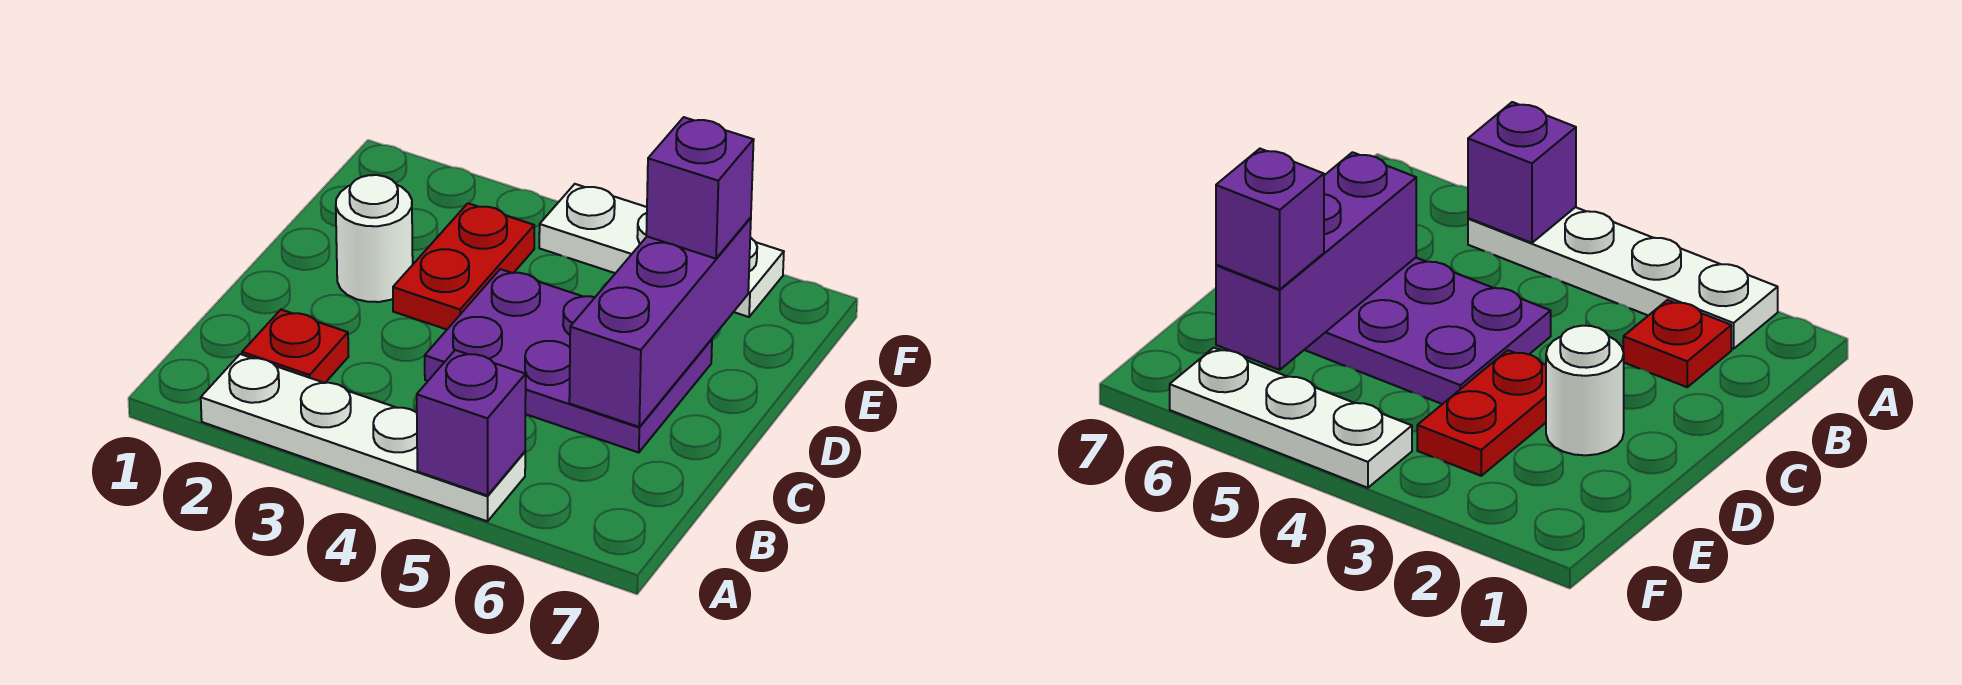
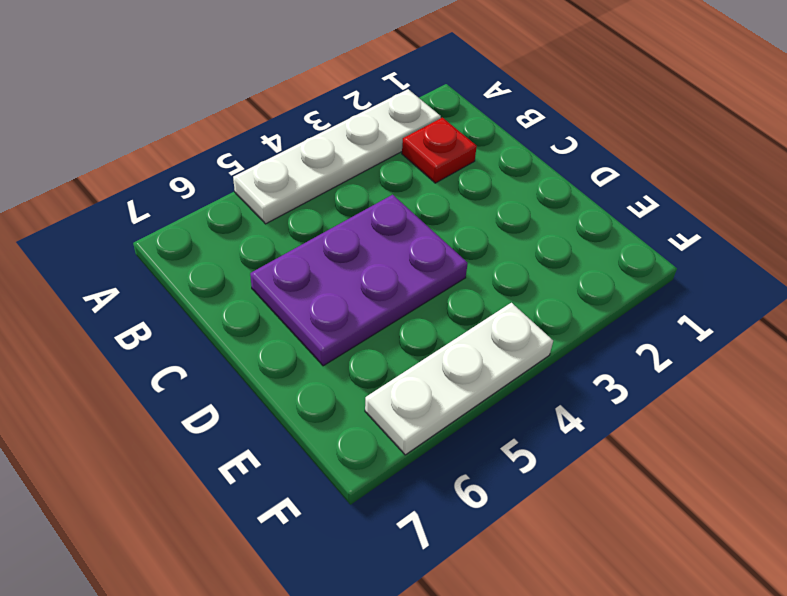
none -> white round brick D2 level 1
none -> red plate D3:E3 level 1

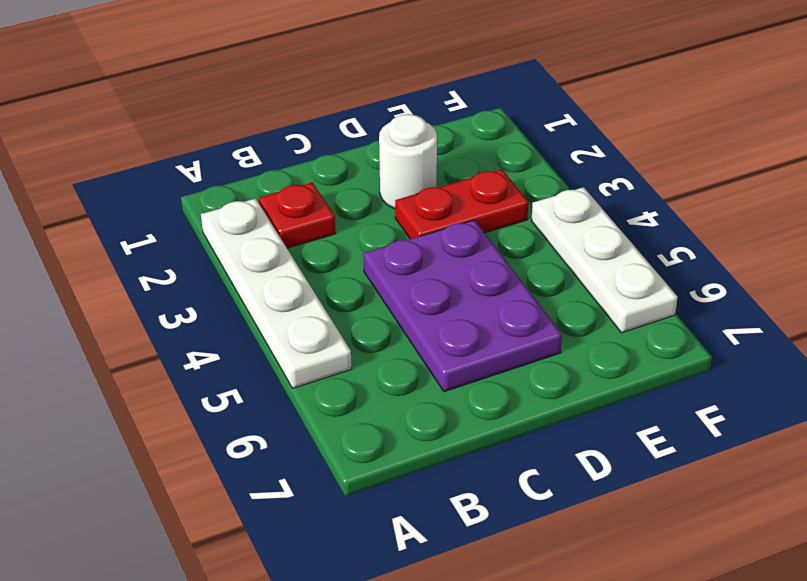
none -> purple brick A5 level 2
none -> purple brick C6:E6 level 2

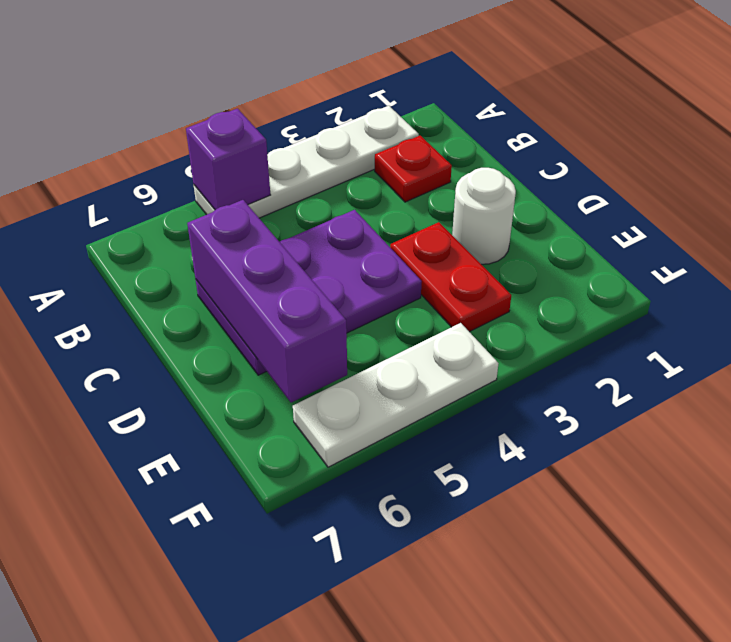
none -> purple brick E6 level 3

